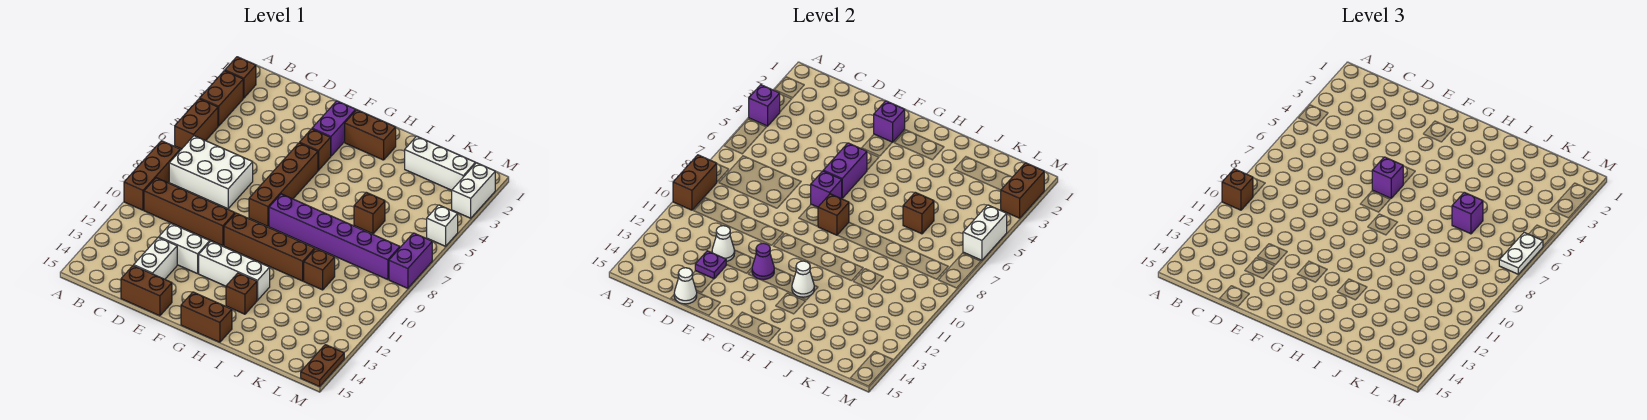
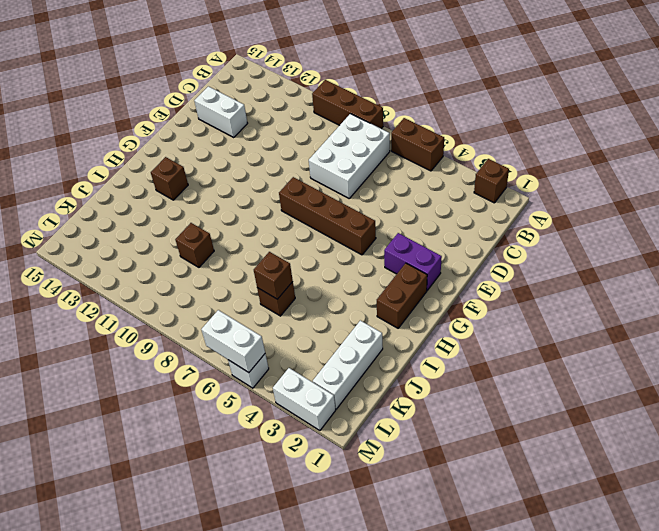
none -> brown brick A3:A4 level 1
none -> brown brick B10:E10 level 1
none -> white brick D12:E12 level 1
none -> brown brick D15:E15 level 1

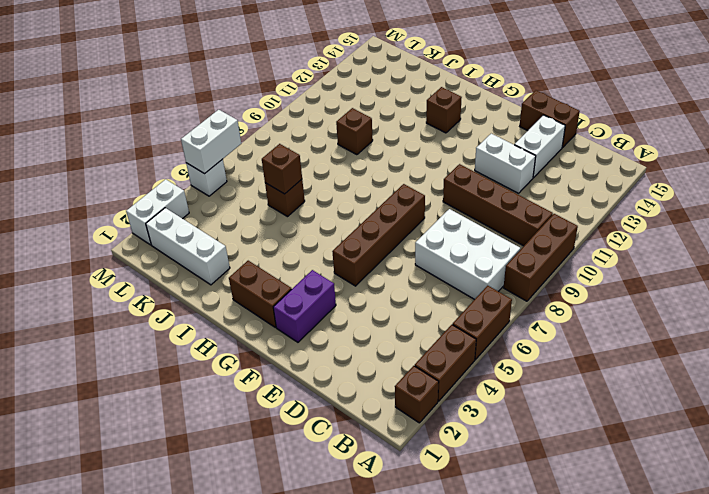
none -> brown brick F4 level 1
none -> brown brick F10:I10 level 1
none -> white brick F12:H12 level 1
none -> purple brick G8:L8 level 1

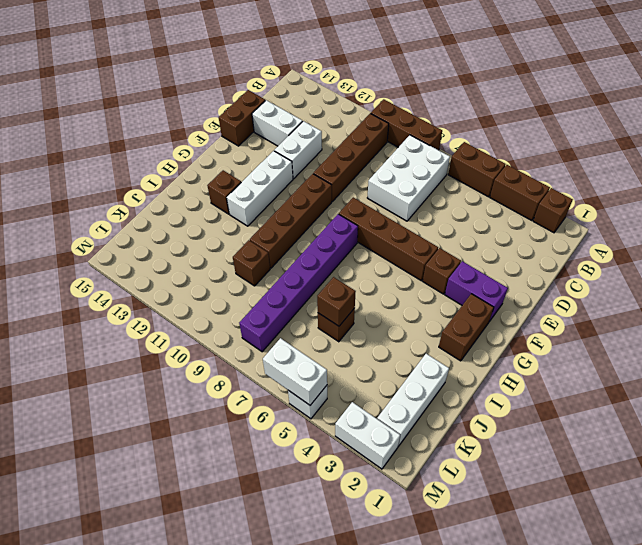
none -> brown brick G15:H15 level 1
none -> purple brick M7:M8 level 1
none -> brown plate M14:M15 level 1
none -> purple brick A4 level 2

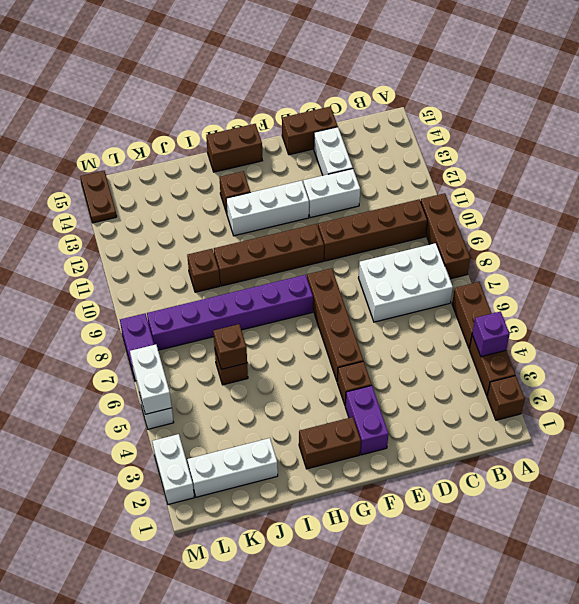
none -> brown brick A9:A10 level 2
none -> white cone D12 level 2
none -> purple plate D13 level 2
none -> white cone D15 level 2

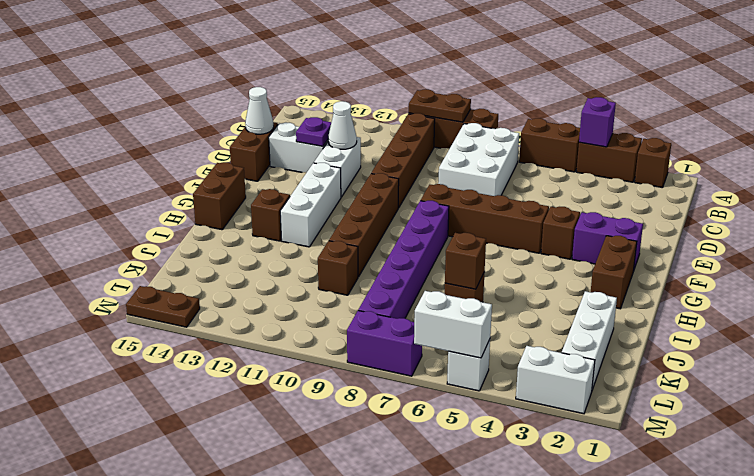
brown plate A9:A10 level 2 -> brown brick A9:A10 level 2
none -> purple brick F2 level 2
none -> purple brick F5:F6 level 2
none -> purple brick F7 level 2
none -> purple cone F12 level 2

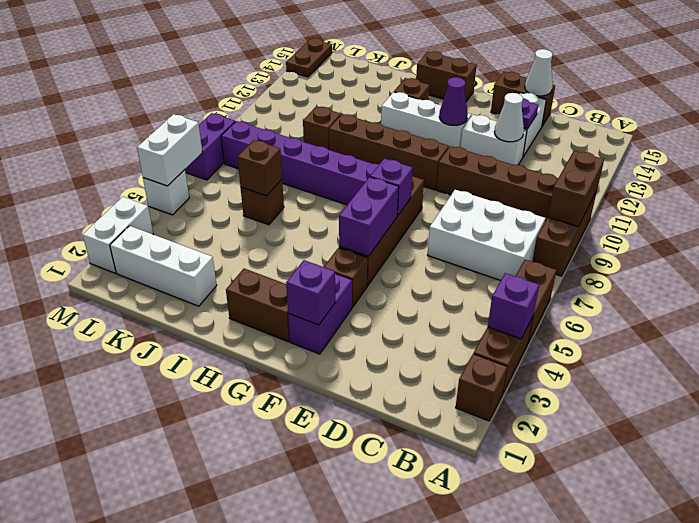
none -> brown brick G8 level 2
none -> white cone H12 level 2
none -> brown brick M2:M3 level 2
none -> brown brick A10 level 3

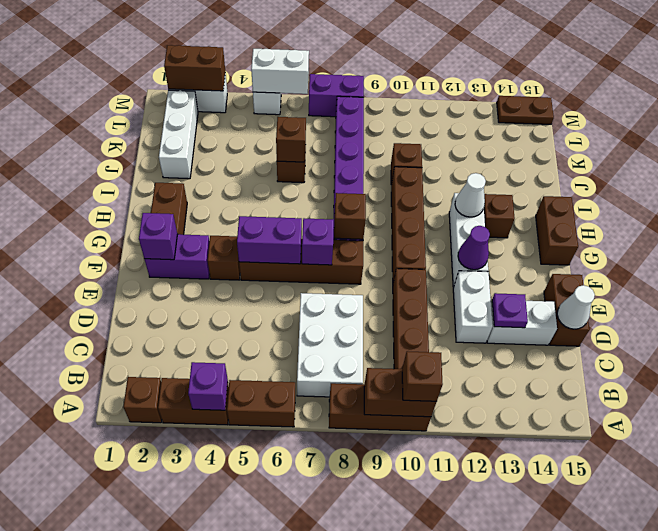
none -> white cone D12 level 2
none -> purple brick F6 level 3
none -> purple brick J6 level 3
none -> white plate M6:M7 level 3

